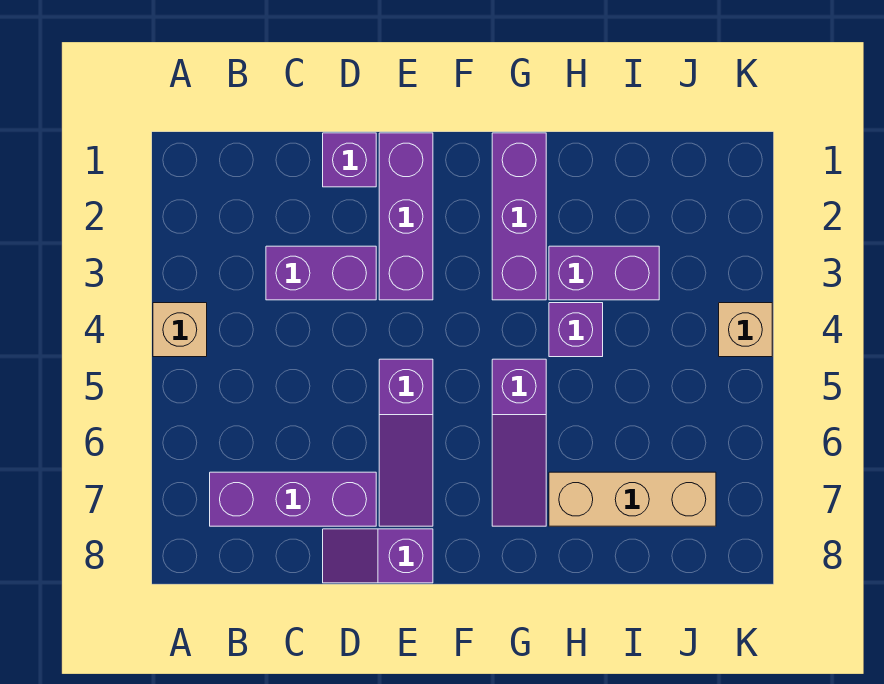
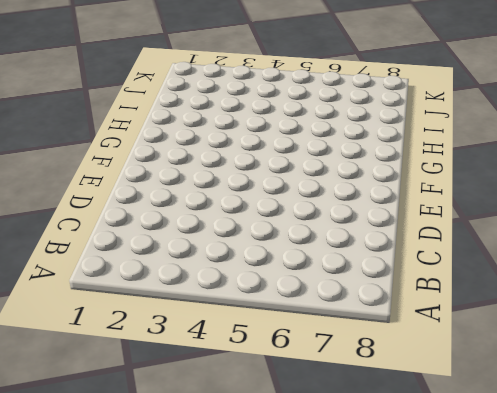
none -> tan brick A4 level 1
none -> purple brick B7:D7 level 1
none -> purple brick C3:D3 level 1

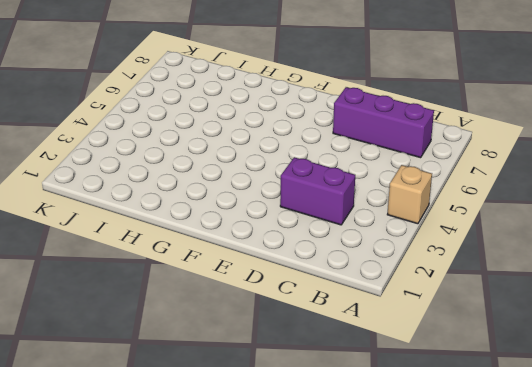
none -> purple brick D1 level 1
none -> purple slope D8:E8 level 1 top E
none -> purple brick E1:E3 level 1

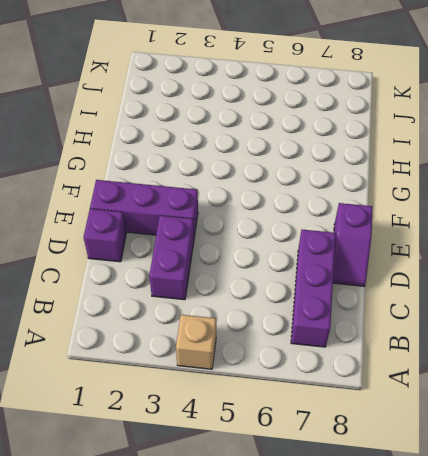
none -> purple slope E5:E7 level 1 top 5
none -> purple brick G1:G3 level 1
none -> purple slope G5:G7 level 1 top 5

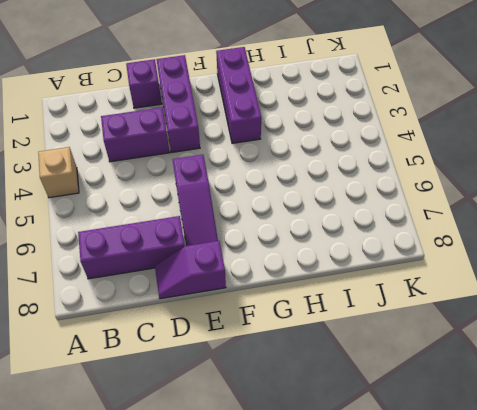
none -> purple slope G5:G7 level 1 top 5
none -> purple brick H3:I3 level 1
none -> purple brick H4 level 1

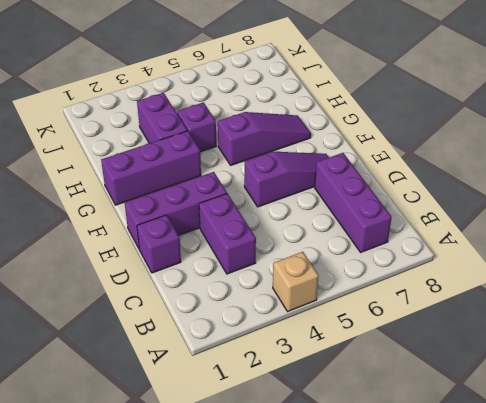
none -> purple slope D8:E8 level 1 top E
none -> tan brick H7:J7 level 1
none -> tan brick K4 level 1

